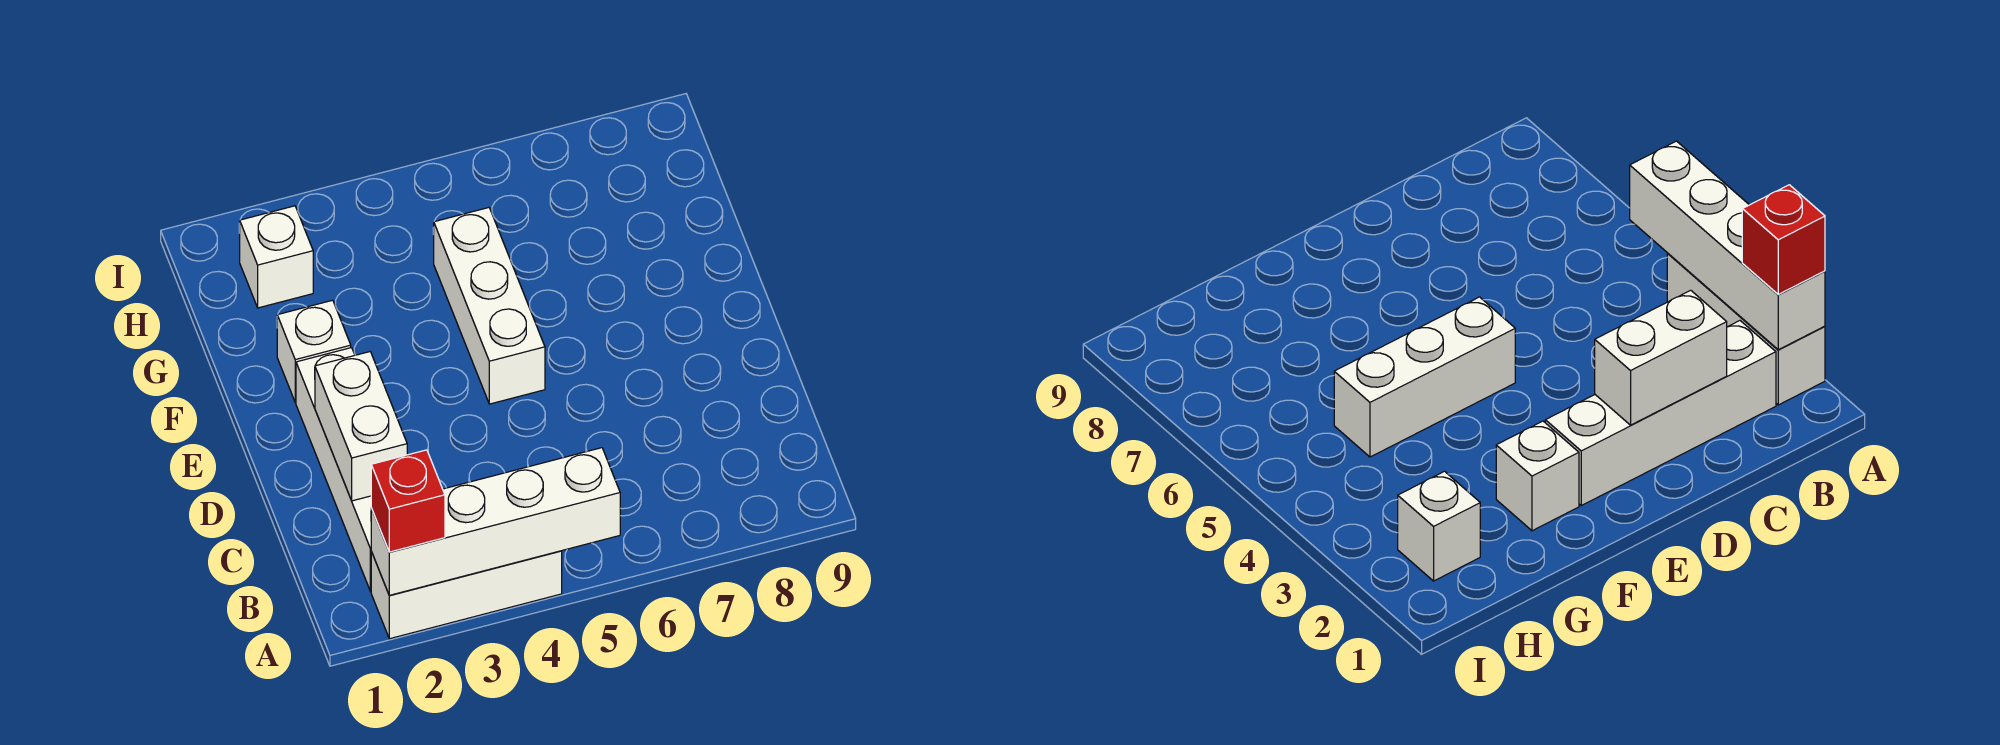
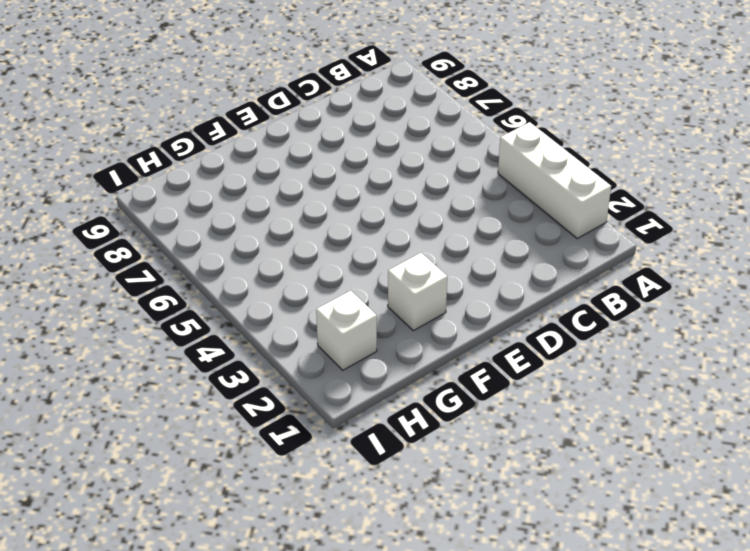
none -> white brick B2:E2 level 1
none -> white brick E5:G5 level 1

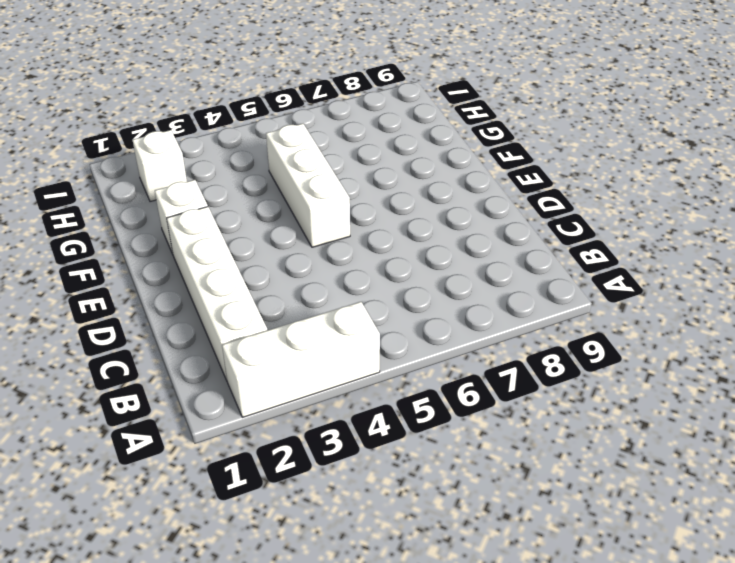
none -> white brick A2:A5 level 2
none -> white brick C2:D2 level 2

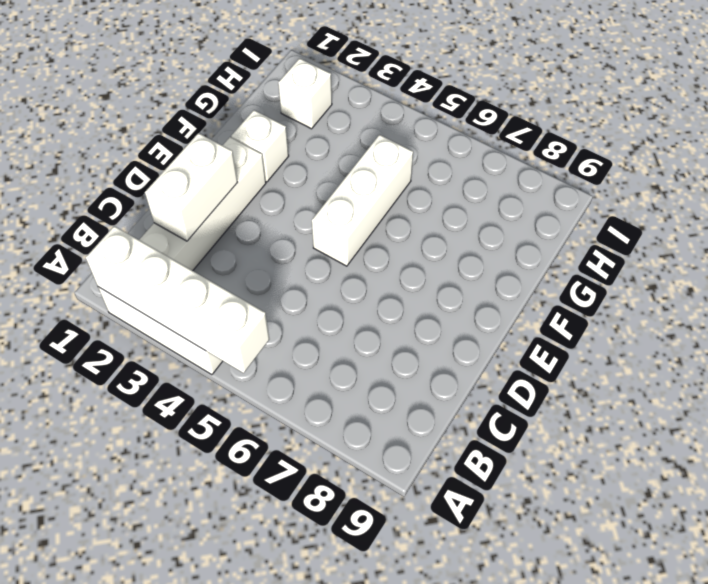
none -> red brick A2 level 3

